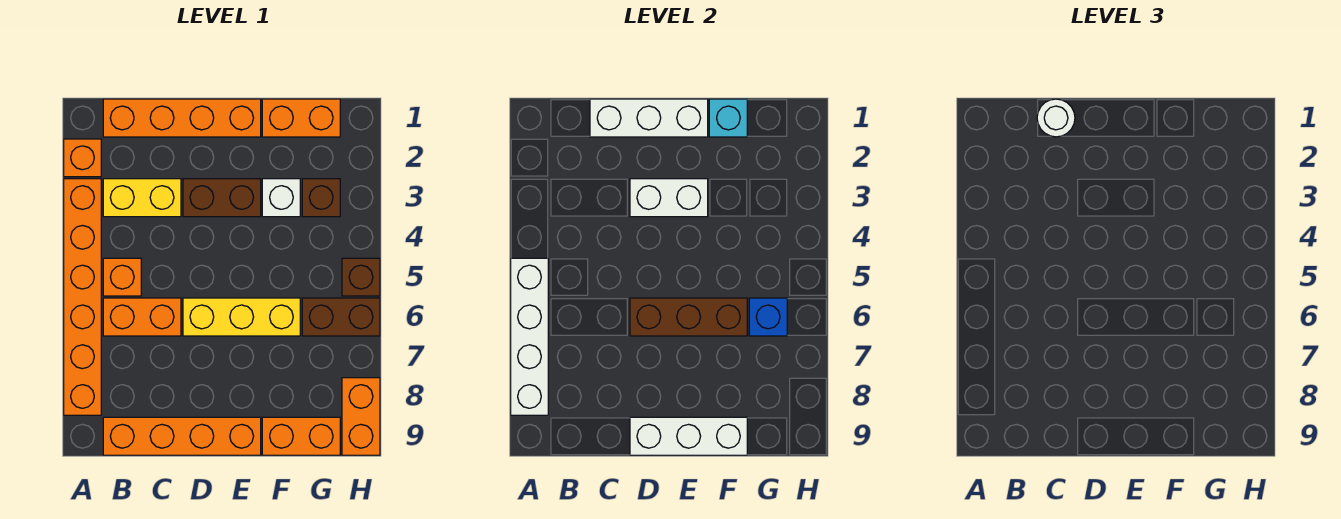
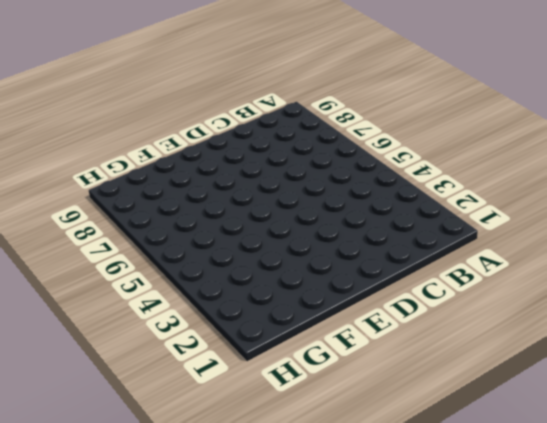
none -> orange brick A2 level 1
none -> orange brick A3:A8 level 1
none -> orange brick B1:E1 level 1

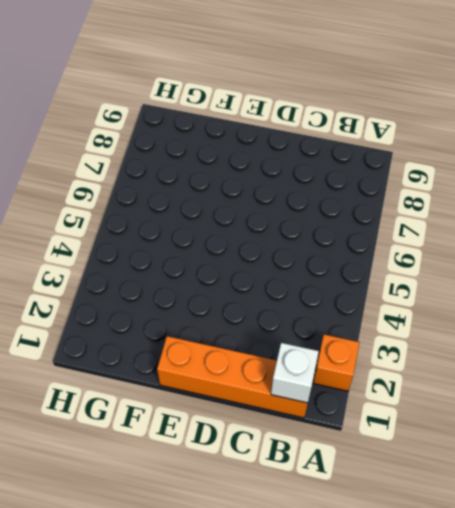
white brick B1 level 2 -> white brick F3 level 1
none -> orange brick A3:A8 level 1
none -> yellow brick B3:C3 level 1
none -> orange brick B5 level 1

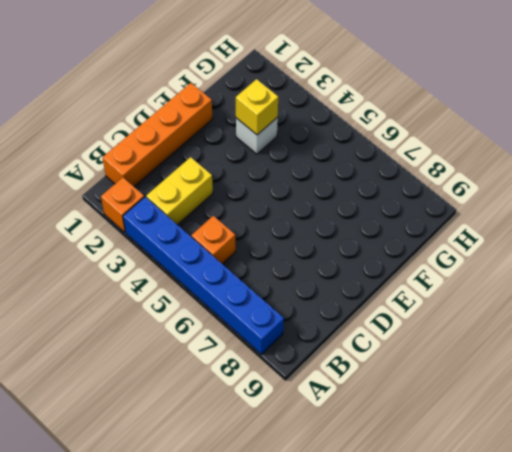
blue brick A3:A8 level 1 -> orange brick A3:A8 level 1
yellow brick F3 level 2 -> none
none -> orange brick B6:C6 level 1
none -> orange brick B9:E9 level 1
none -> brown brick D3:E3 level 1

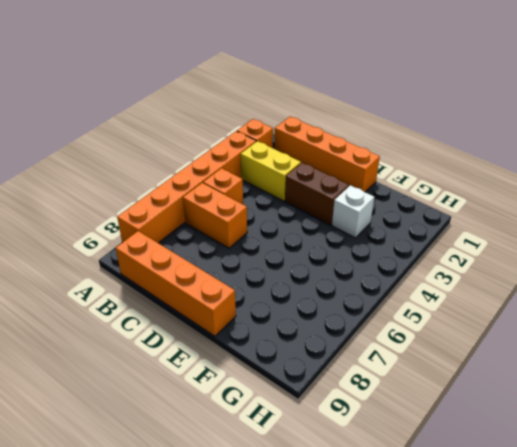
none -> yellow brick D6:F6 level 1
none -> orange brick F1:G1 level 1
none -> orange brick F9:G9 level 1

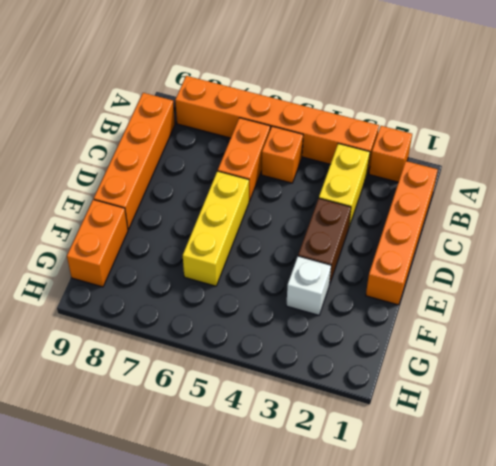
none -> orange brick F1:G1 level 1
none -> brown brick G3 level 1
none -> brown brick G6:H6 level 1

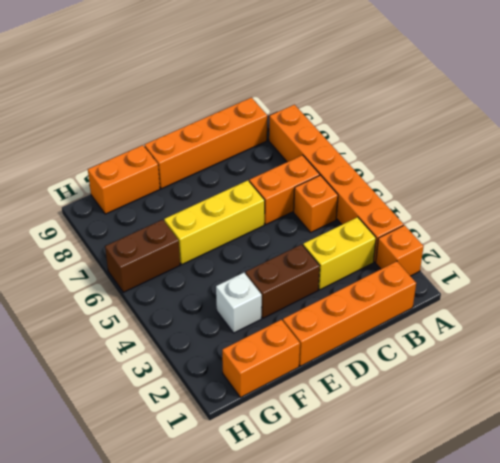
none -> brown brick G3 level 1
none -> brown brick H5 level 1
none -> orange brick H8:H9 level 1

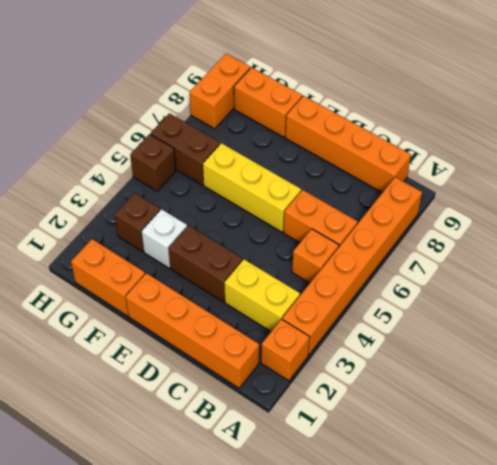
none -> white brick A5:A8 level 2
none -> white brick C1:E1 level 2
none -> white brick D3:E3 level 2

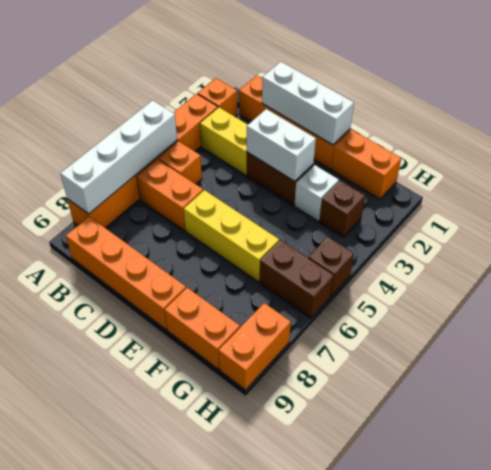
none -> brown brick D6:F6 level 2
none -> white brick D9:F9 level 2
none -> cyan brick F1 level 2

